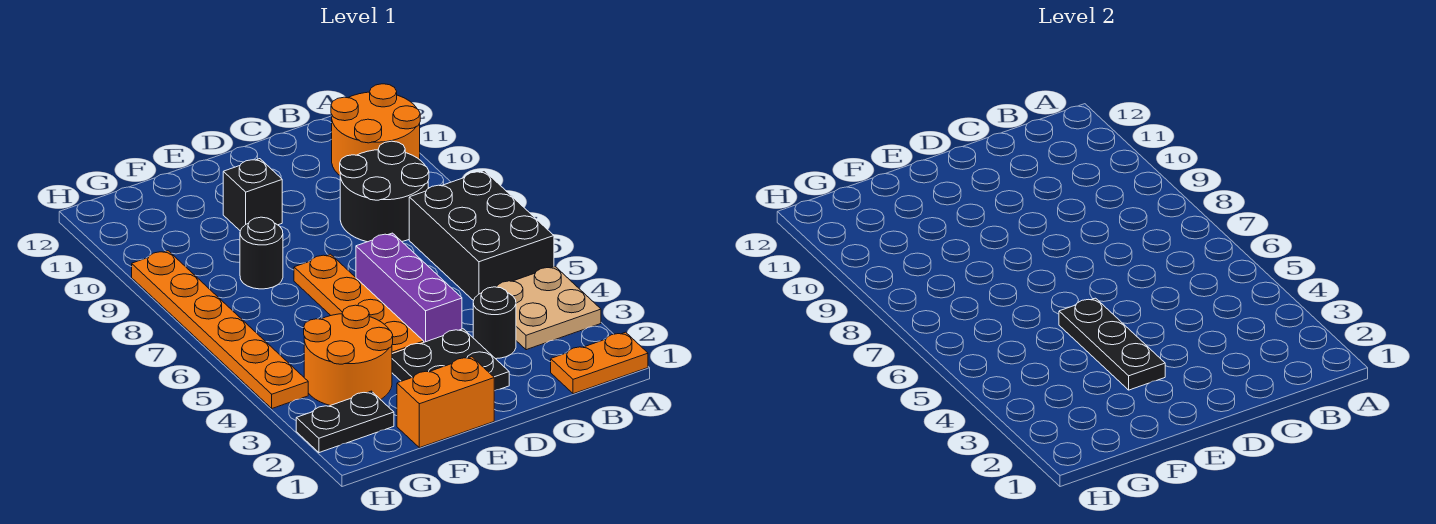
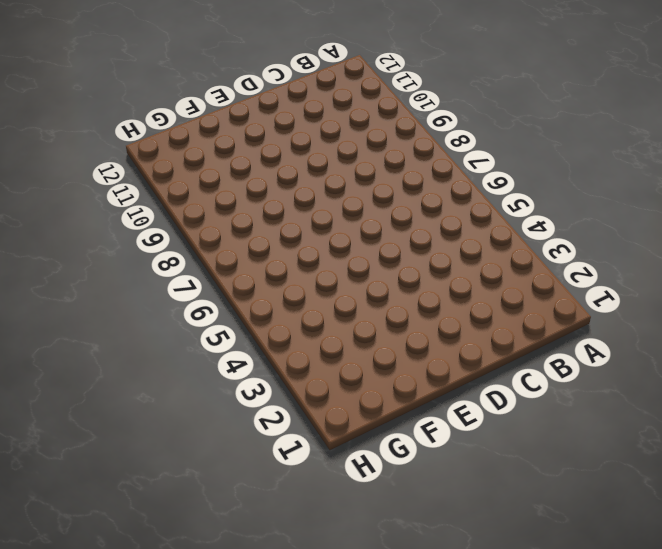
none -> orange plate A1:B1 level 1
none -> tan plate A3:B4 level 1
none -> black brick A5:B7 level 1

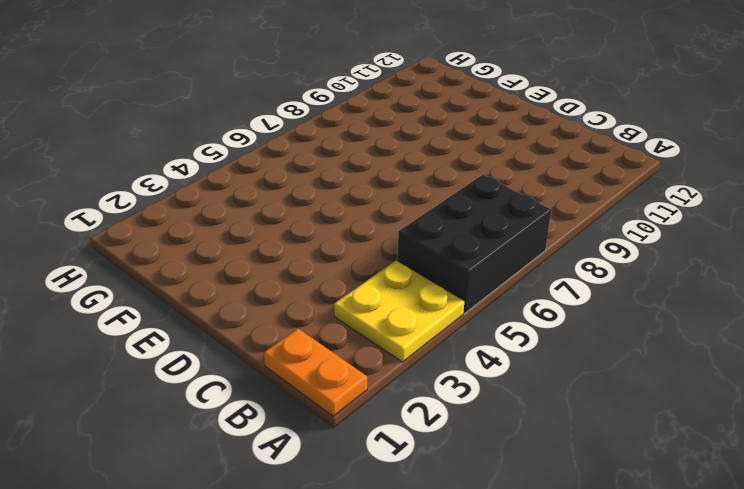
yellow plate A3:B4 level 1 -> tan plate A3:B4 level 1
none -> orange round brick A10:B11 level 1
none -> black round brick B8:C9 level 1
none -> black round brick C3 level 1

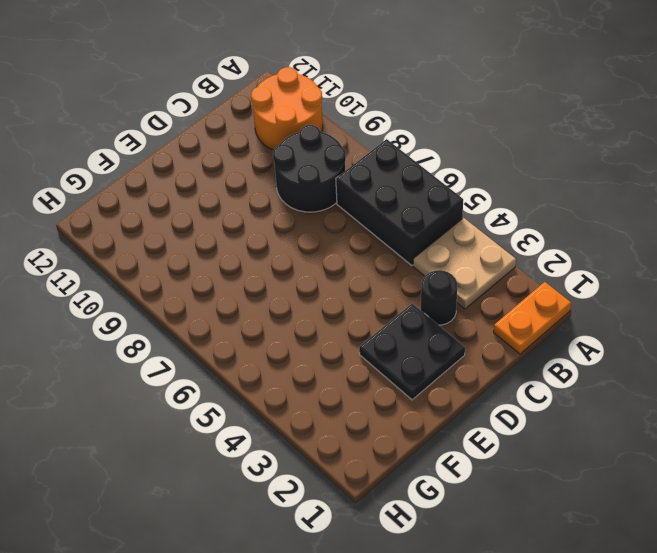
none -> purple brick D4:D6 level 1
none -> orange brick E1:F1 level 1
none -> orange plate E4:E7 level 1

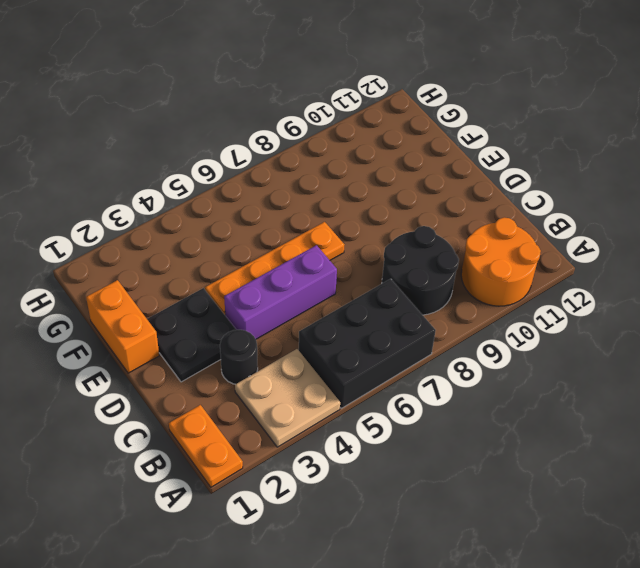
none -> black brick E10 level 1
none -> orange round brick F3:G4 level 1
none -> black round brick F8 level 1

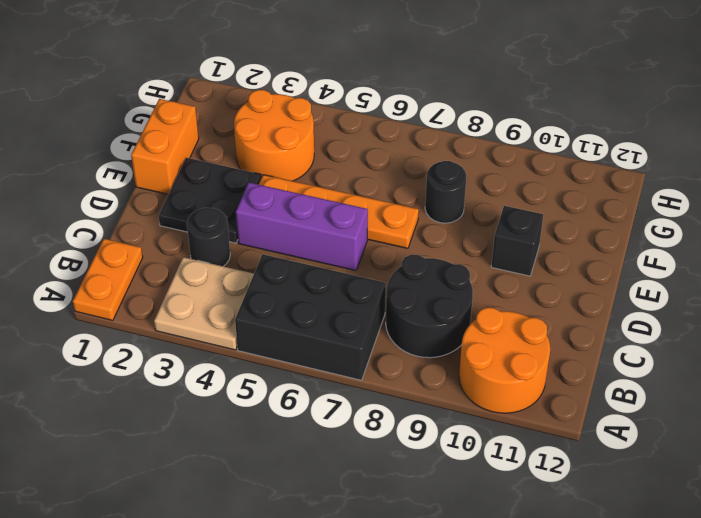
none -> black plate G2:H2 level 1
none -> orange plate H4:H9 level 1
none -> black plate E3:E5 level 2

